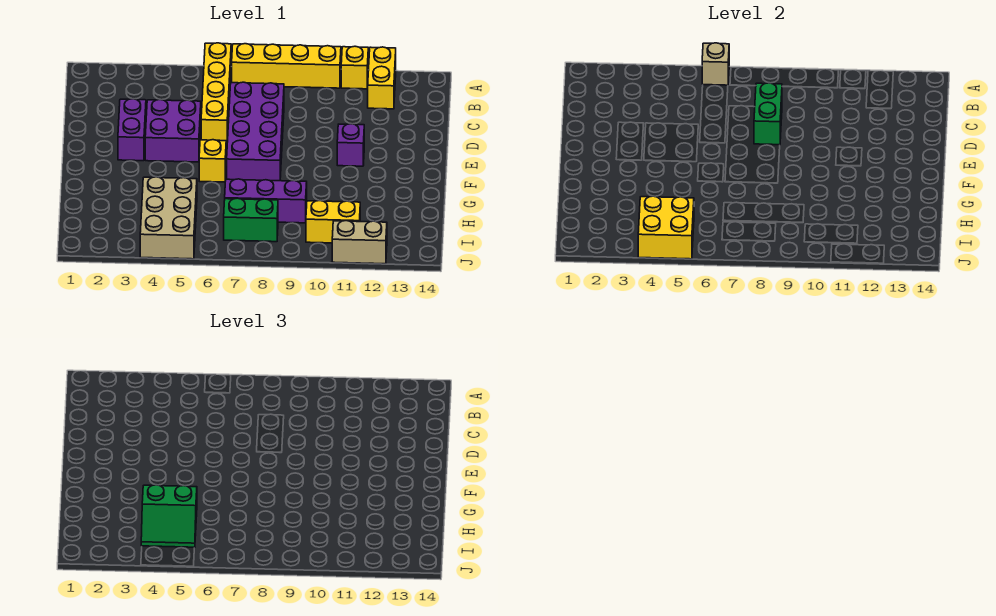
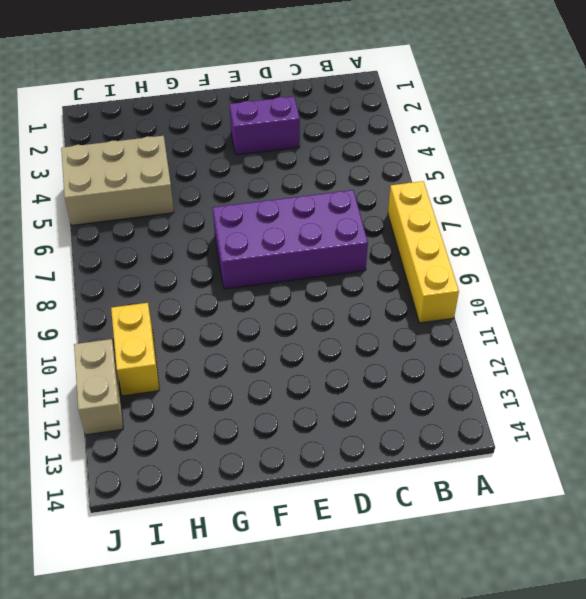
none -> yellow brick A6:D6 level 1
none -> yellow brick A11 level 1
none -> yellow brick A12:B12 level 1

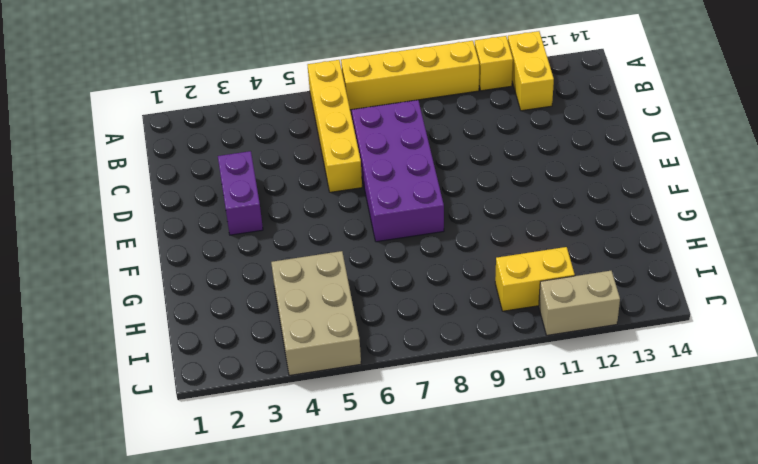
none -> purple brick D4:E5 level 1
none -> purple brick E11 level 1
none -> yellow brick F6 level 1

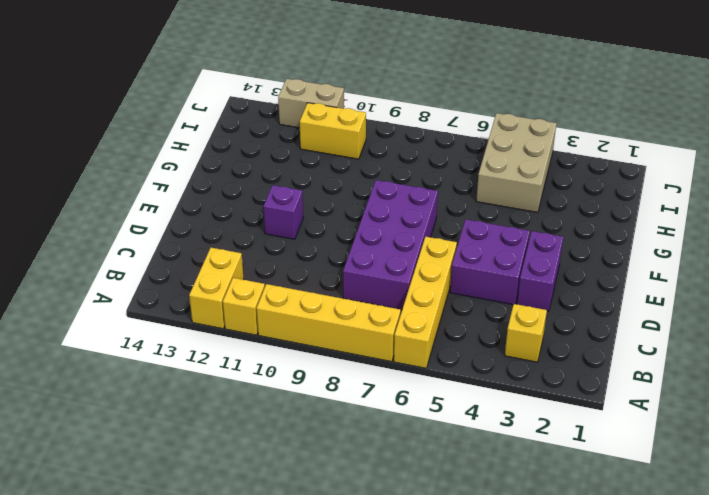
yellow brick B3 level 1 -> yellow brick F6 level 1
none -> purple brick H7:H9 level 1
none -> green brick I7:I8 level 1
none -> tan brick A6 level 2

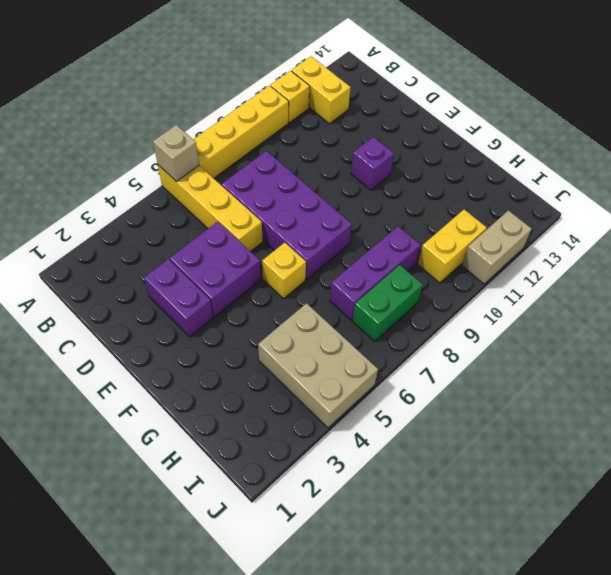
none -> green brick C8:D8 level 2
none -> yellow brick I4:J5 level 2
none -> green slope H4:I5 level 3 top H

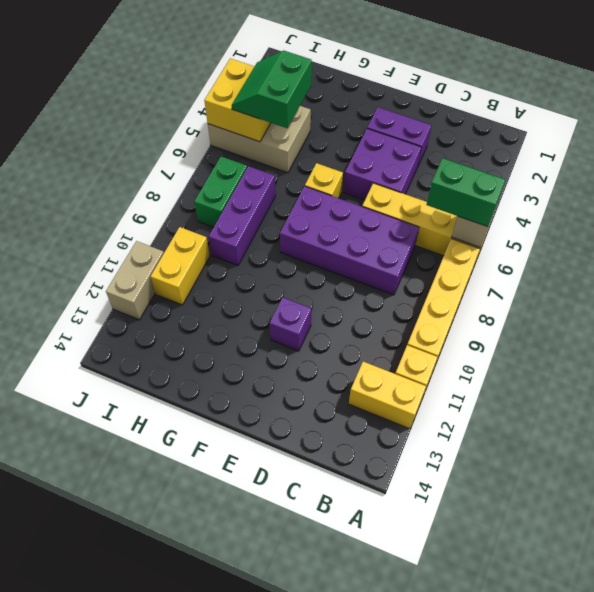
green brick A6:B6 level 3 -> green brick C8:D8 level 2

